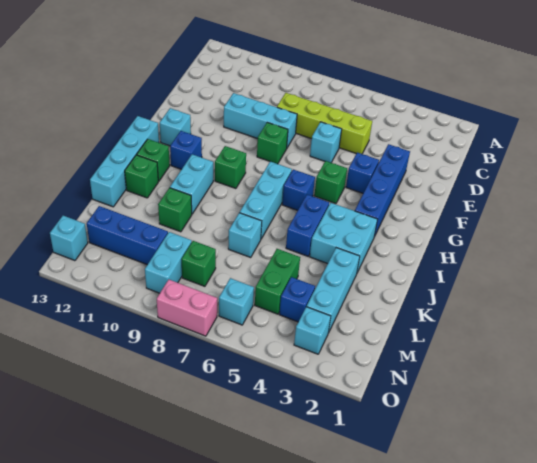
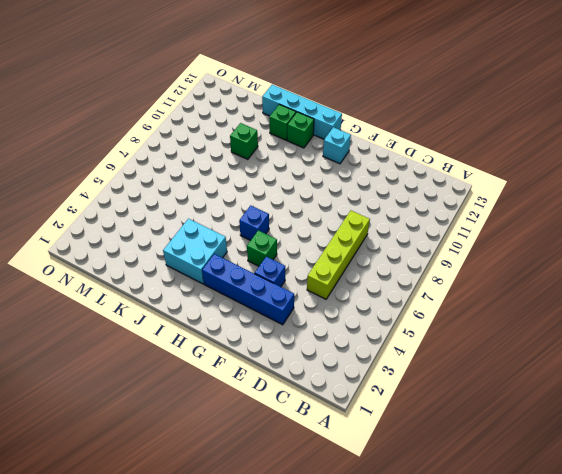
none -> cyan brick E6 level 1
none -> cyan brick E8:E10 level 1
none -> green brick F8 level 1
none -> cyan brick H7:J7 level 1

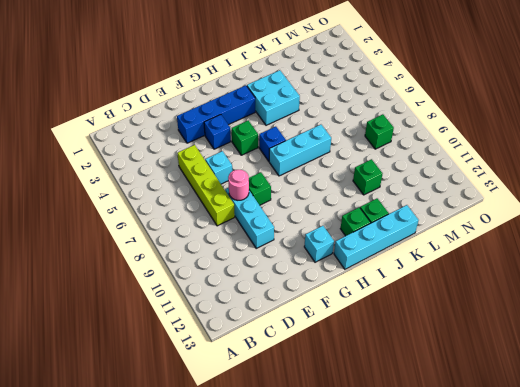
pink round brick E8 level 2 -> none
none -> green brick H9 level 1
none -> blue brick H11 level 1
none -> blue brick I5:J5 level 1
none -> cyan brick I10:J10 level 1

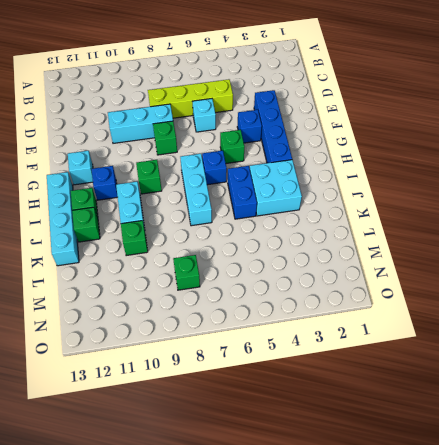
none -> cyan brick K3:M3 level 1
none -> cyan brick K7 level 1
none -> green brick L5:M5 level 1
none -> blue brick M4 level 1

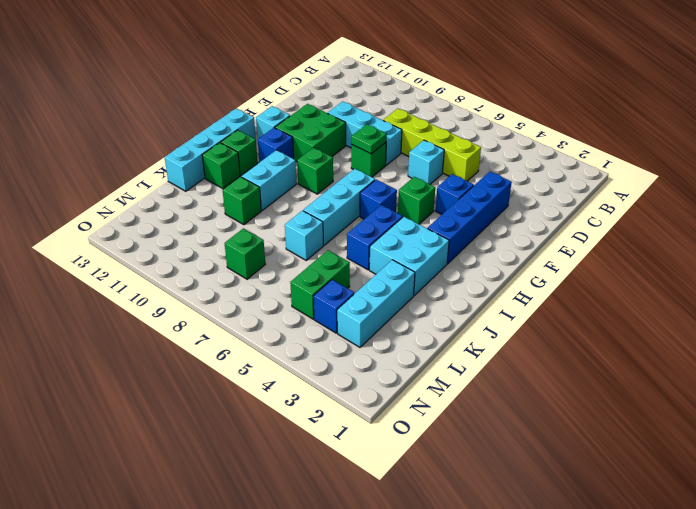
green plate F8 level 2 -> none
green brick F10:G11 level 1 -> none
none -> cyan brick M9:N9 level 1
none -> blue brick M10:M12 level 1
none -> cyan brick N3 level 1
none -> cyan brick N6 level 1

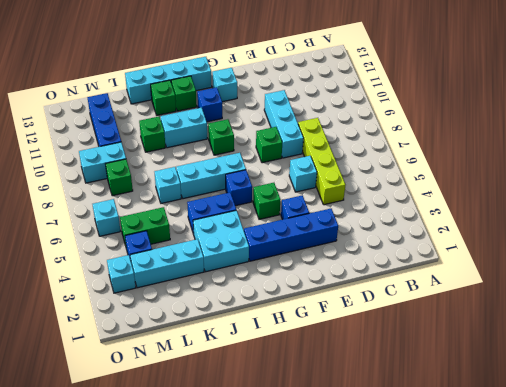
none -> cyan brick N13 level 1
none -> pink brick O7:O8 level 1

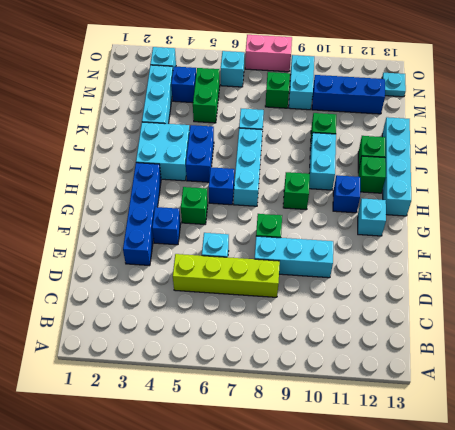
cyan plate N13 level 1 -> cyan brick N13 level 1

